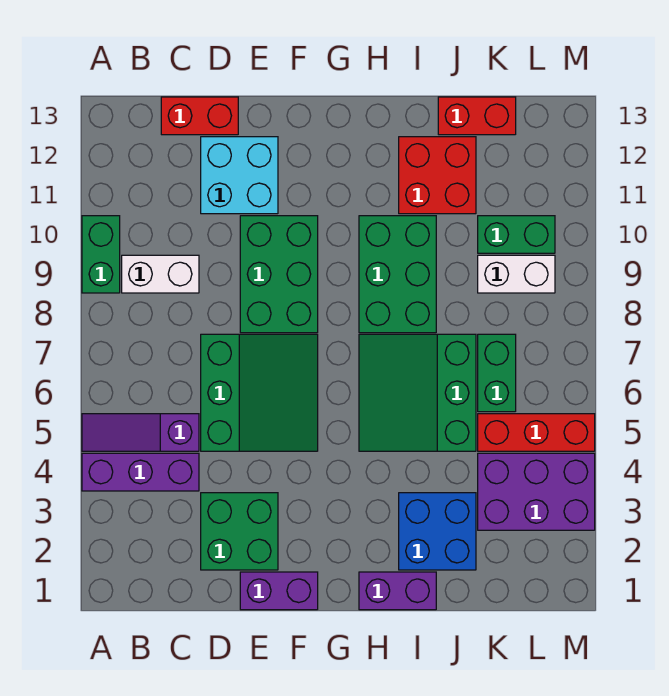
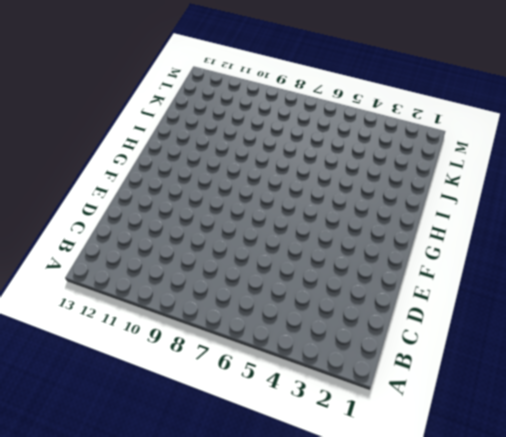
none -> purple brick A4:C4 level 1
none -> purple slope A5:C5 level 1 top C
none -> green brick A9:A10 level 1

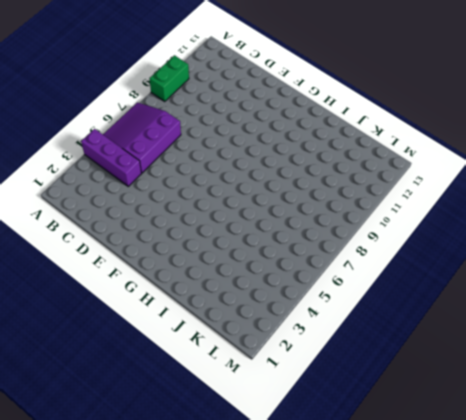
purple slope A5:C7 level 1 top C -> purple slope A5:C5 level 1 top C
none -> white brick B9:C9 level 1
none -> red brick C13:D13 level 1
none -> green brick D2:E3 level 1

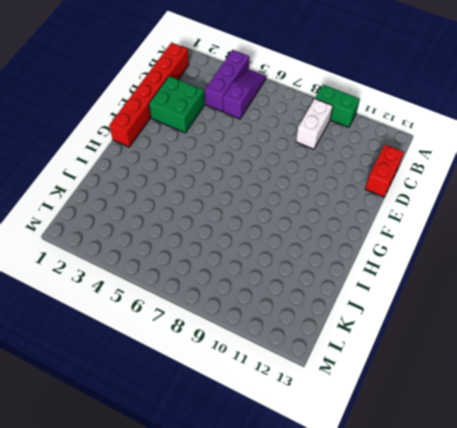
red brick B1:G1 level 1 -> purple brick E1:F1 level 1
none -> green slope D5:F7 level 1 top D
none -> cyan brick D11:E12 level 1
none -> green brick E8:F10 level 1

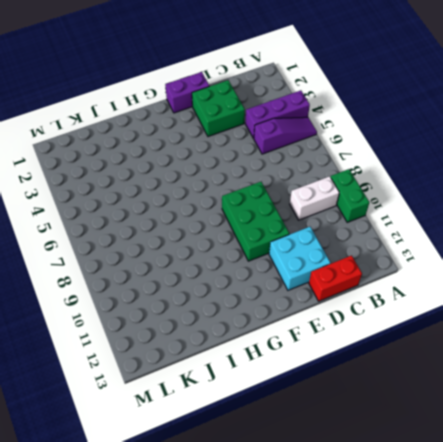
none -> green slope D5:F7 level 1 top D
none -> purple brick H1:I1 level 1
none -> green slope H5:J7 level 1 top J

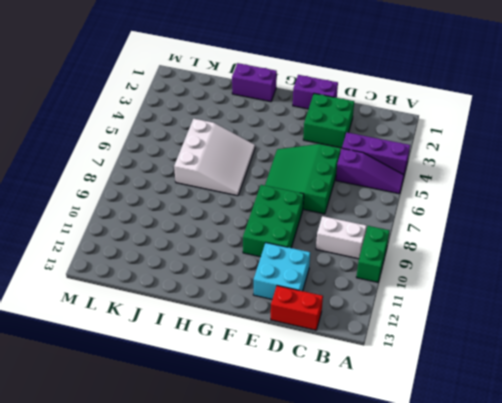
white slope H5:J7 level 1 top J -> green slope H5:J7 level 1 top J
none -> green brick H8:I10 level 1
none -> blue brick I2:J3 level 1
none -> red brick I11:J12 level 1

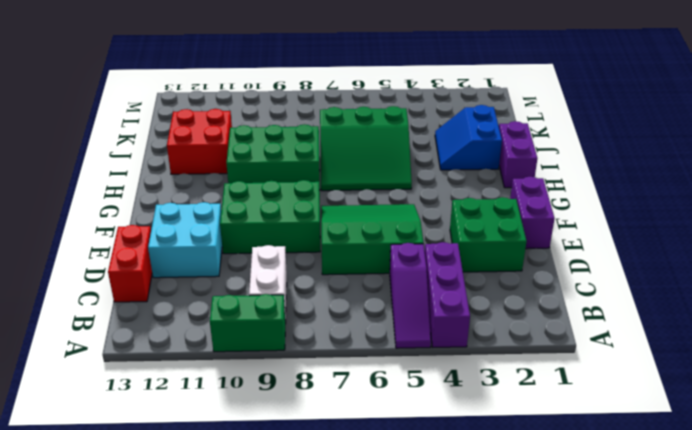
blue slope I2:J3 level 1 top 2 -> blue brick I2:J3 level 1
none -> red brick J13:K13 level 1
none -> purple brick K3:M4 level 1
none -> red brick K5:M5 level 1

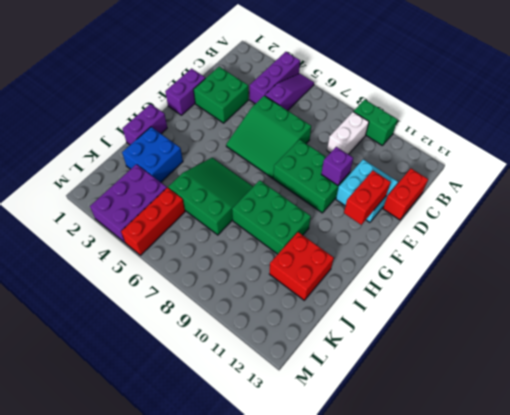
purple brick E10 level 2 -> none
red brick E12:F12 level 2 -> red brick J13:K13 level 1
none -> green brick K6:K7 level 1
none -> white brick K9:L9 level 1
none -> green brick K10:L10 level 1

